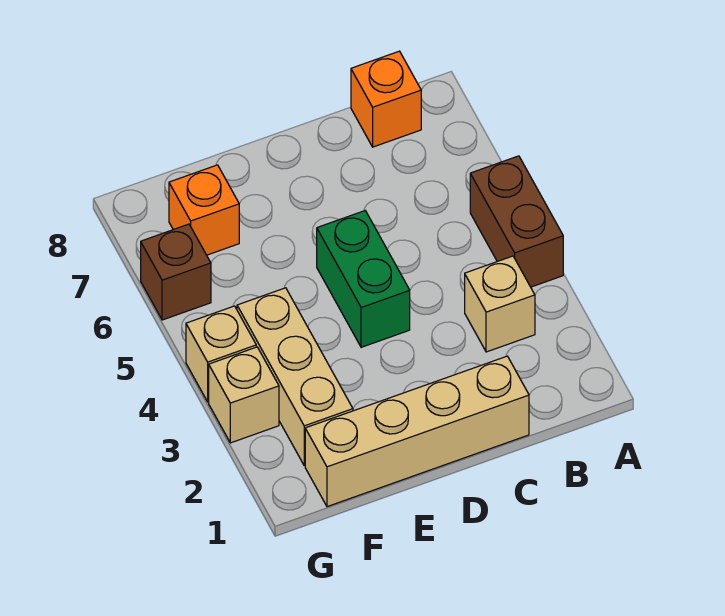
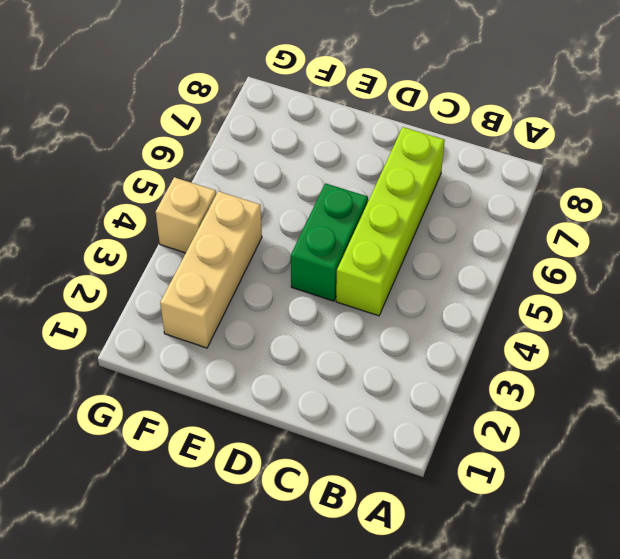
lime brick C4:C7 level 1 -> none
none -> brown brick A4:A5 level 1
none -> tan brick B3 level 1

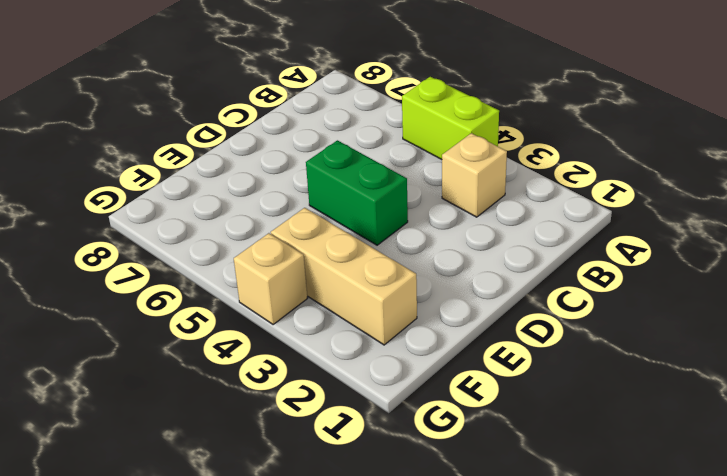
lime brick A4:A5 level 1 -> brown brick A4:A5 level 1
none -> orange brick B8 level 1
none -> tan brick C1:F1 level 1

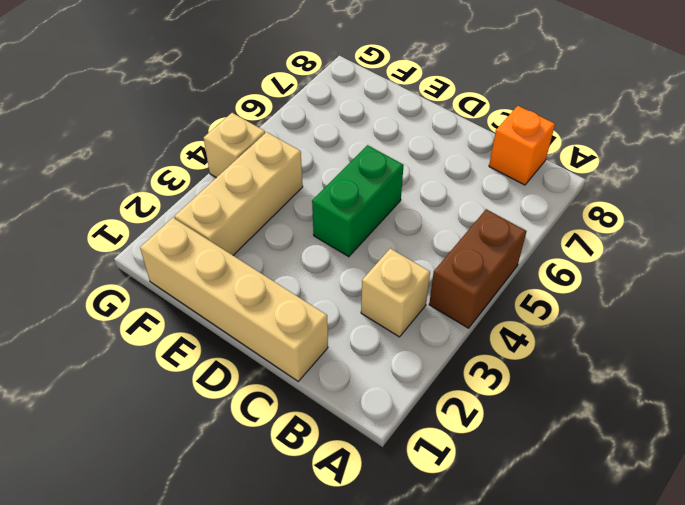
none -> orange brick F7 level 1
none -> tan brick G3 level 1

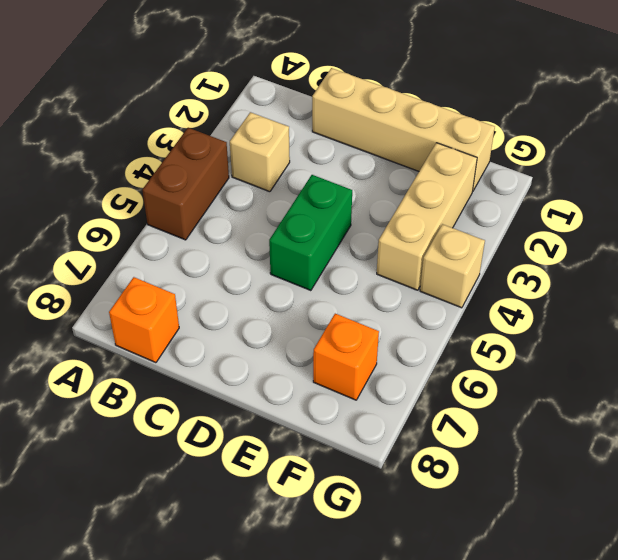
none -> tan brick G3 level 1
none -> brown brick G6 level 1

